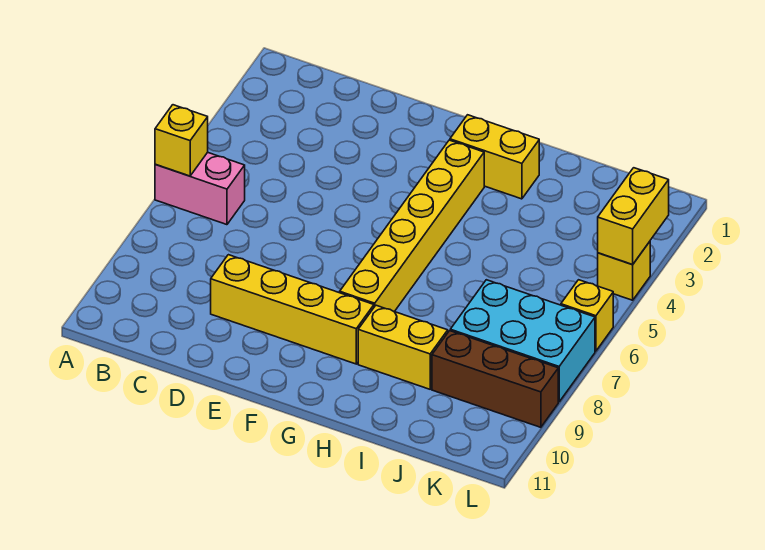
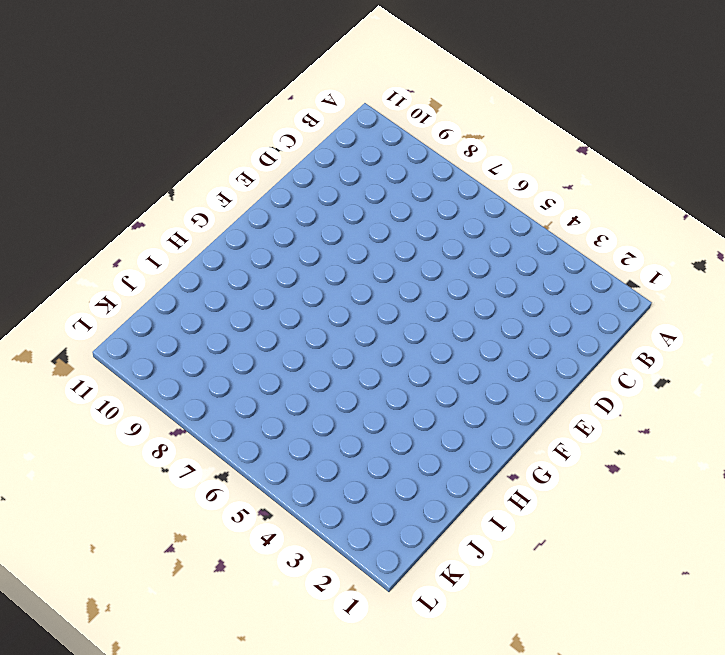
none -> pink brick A6:B6 level 1
none -> yellow brick D9:G9 level 1

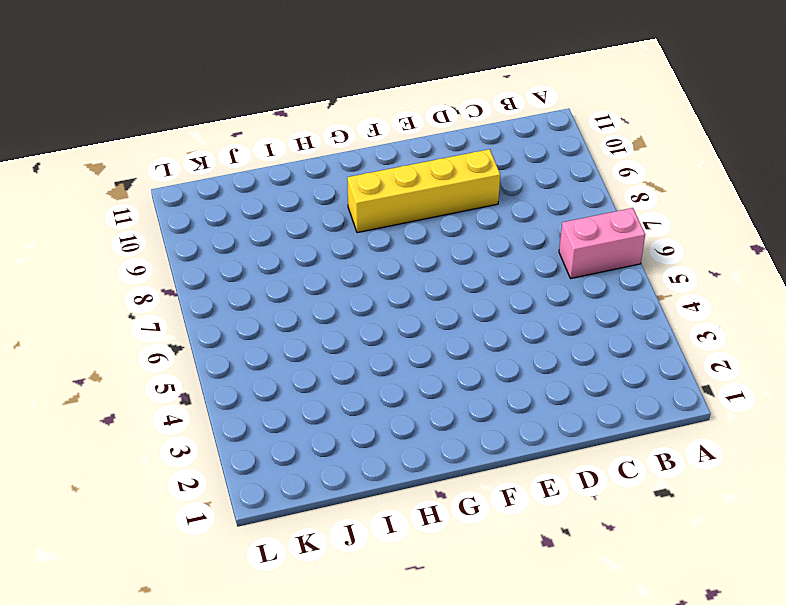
none -> yellow brick G2:H2 level 1
none -> yellow brick G3:G8 level 1

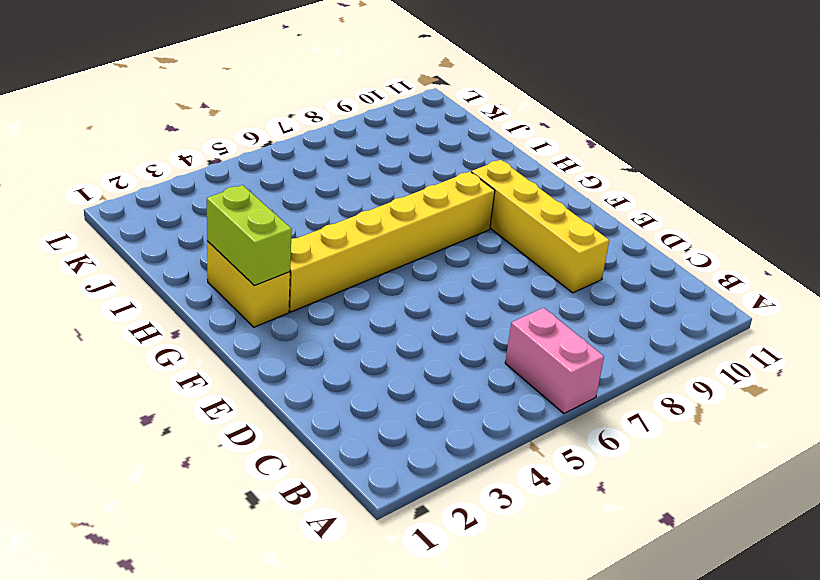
lime brick G2:H2 level 2 -> none
none -> yellow brick H9:I9 level 1
none -> cyan brick J7:L8 level 1

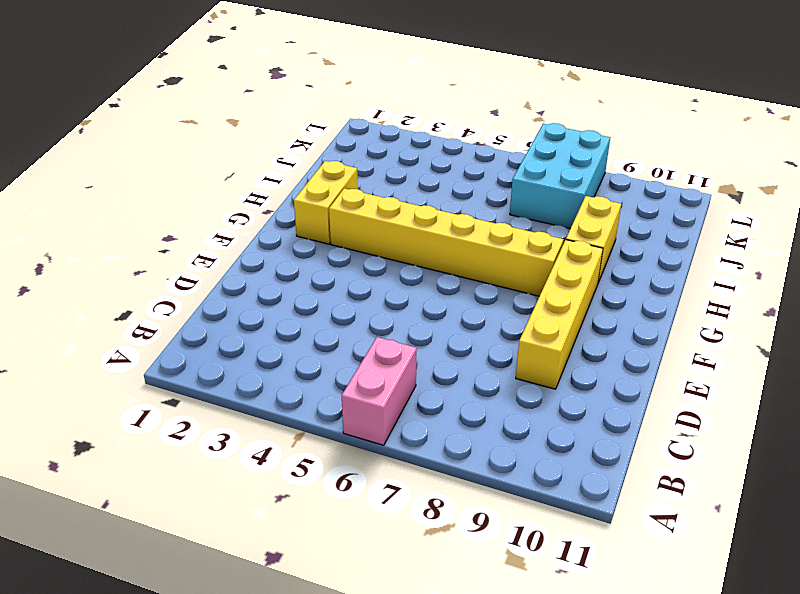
none -> brown brick J9:L9 level 1
none -> yellow brick L4 level 1

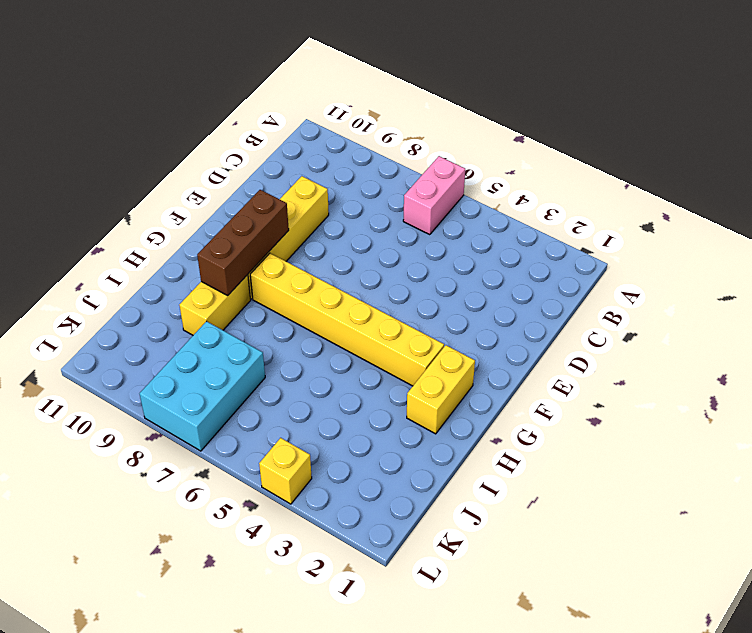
brown brick F9:H9 level 2 -> brown brick J9:L9 level 1
none -> yellow brick L6 level 1
none -> yellow brick A6 level 2

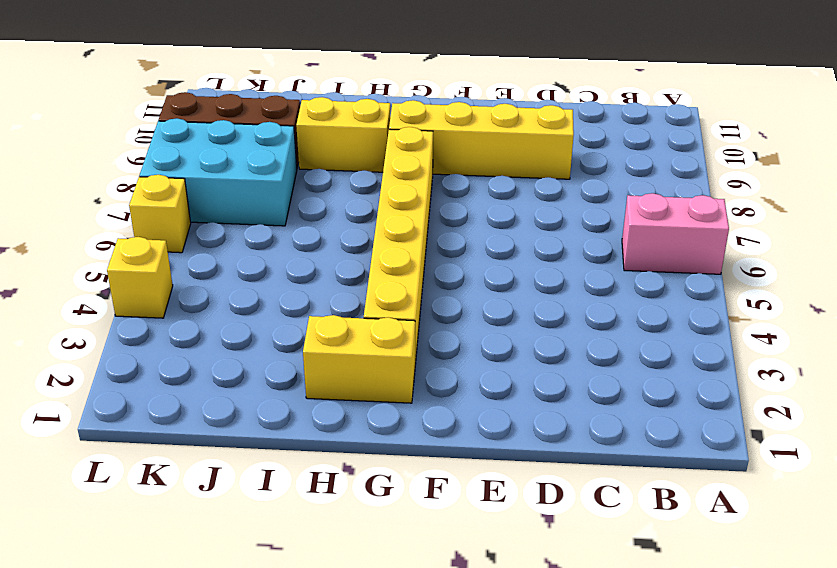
none -> yellow brick A6 level 2
none -> yellow brick L3:L4 level 2

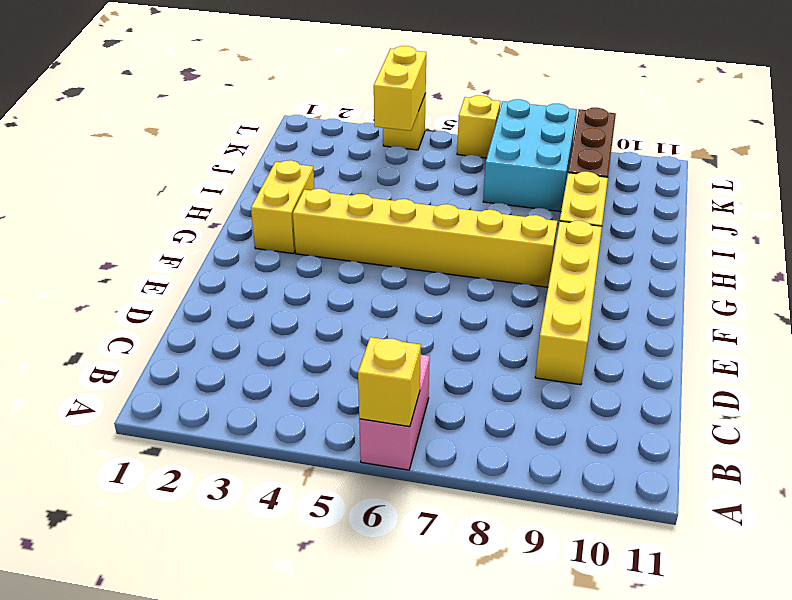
yellow brick K4:L4 level 2 -> yellow brick L3:L4 level 2

